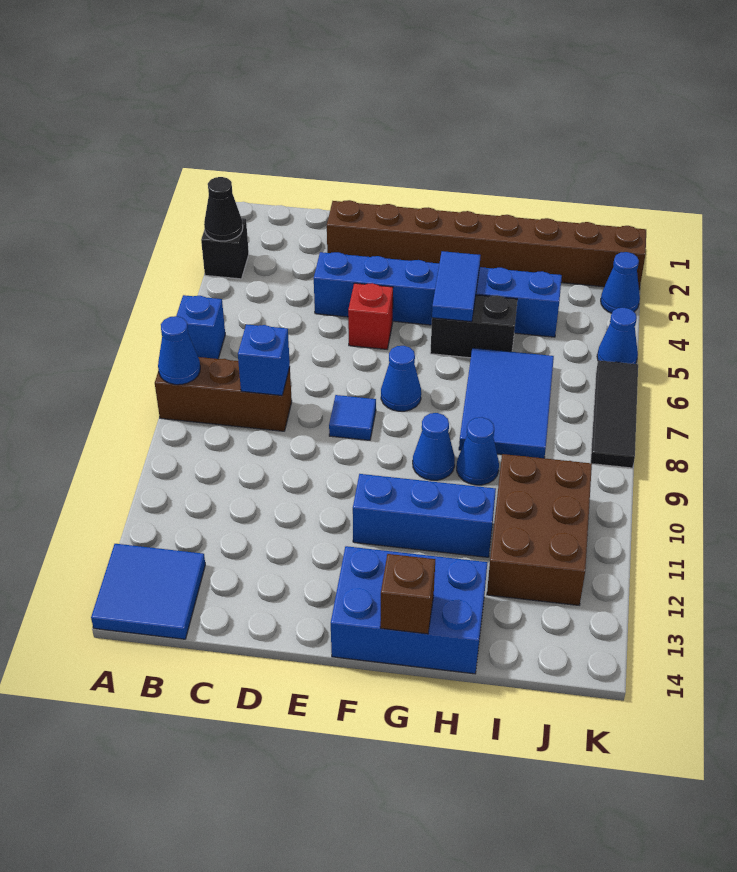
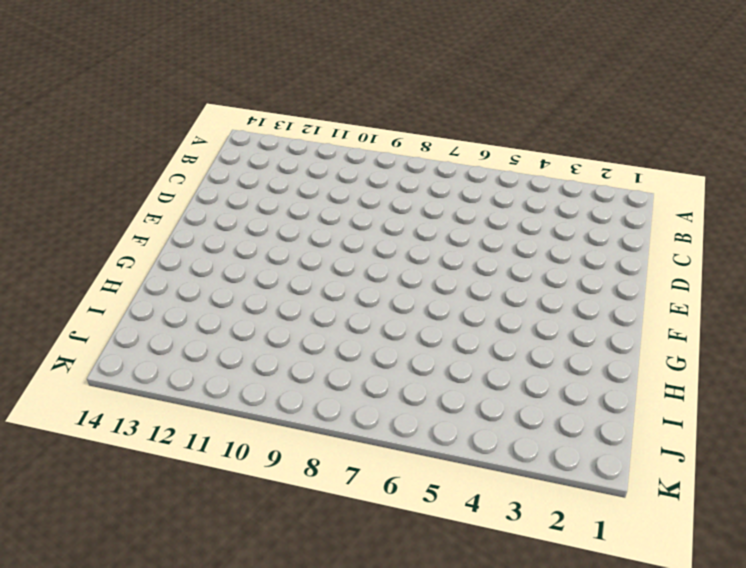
none -> black brick A3 level 1
none -> blue brick A6 level 1
none -> brown brick A8:C8 level 1

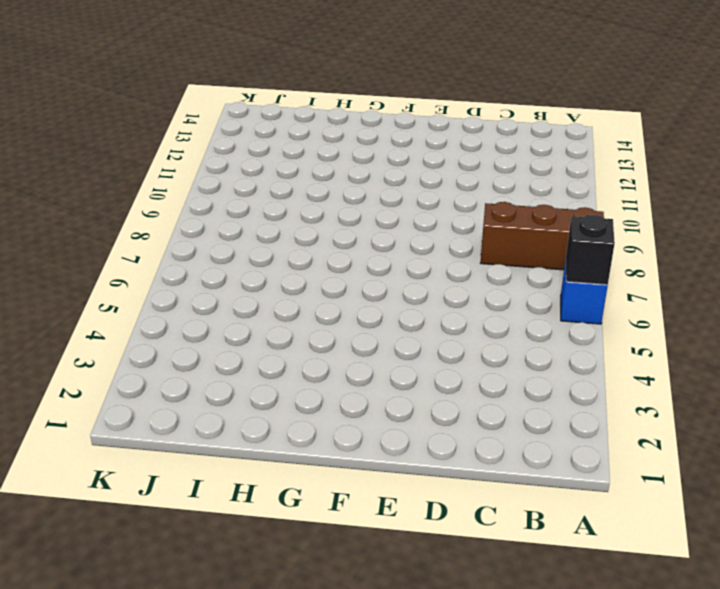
black brick A6 level 2 -> black brick A3 level 1
none -> blue tile A13:B14 level 1
none -> brown brick D2:K2 level 1
none -> blue brick D4:I4 level 1

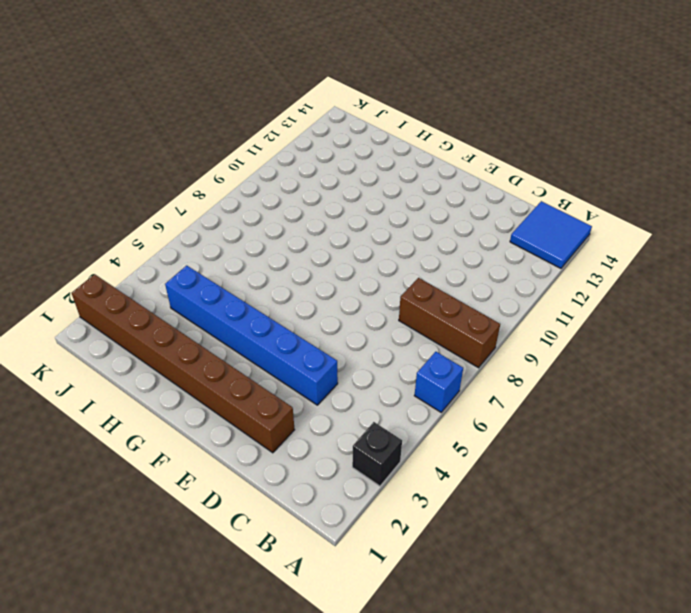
none -> red brick E5 level 1
none -> blue tile E8 level 1
none -> blue cone F7 level 1

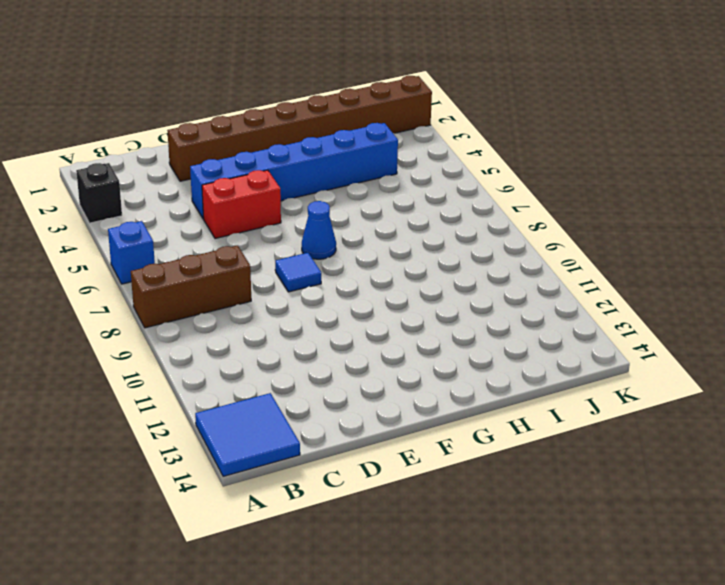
red brick D5:E5 level 1 -> red brick E5 level 1
none -> blue brick F11:H11 level 1
none -> blue brick F13:H14 level 1
none -> black brick G5:H5 level 1

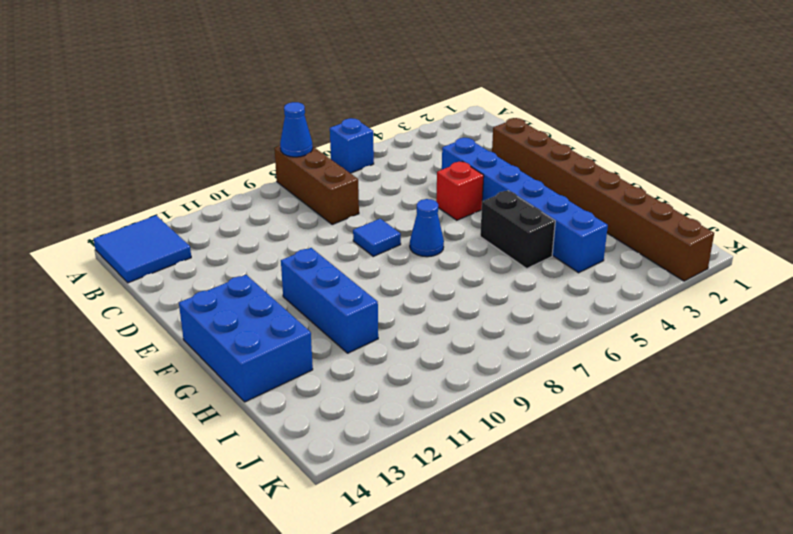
none -> black brick A3 level 1
none -> blue cone G9 level 1
none -> blue tile H6:I8 level 1

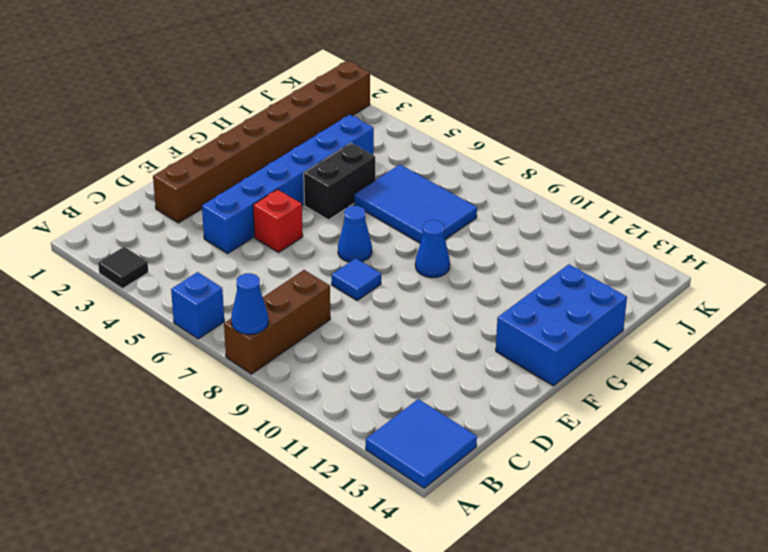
black tile A3 level 1 -> black brick A3 level 1
none -> blue brick F11:H11 level 1
none -> blue cone H9 level 1
none -> brown brick I10:J12 level 1

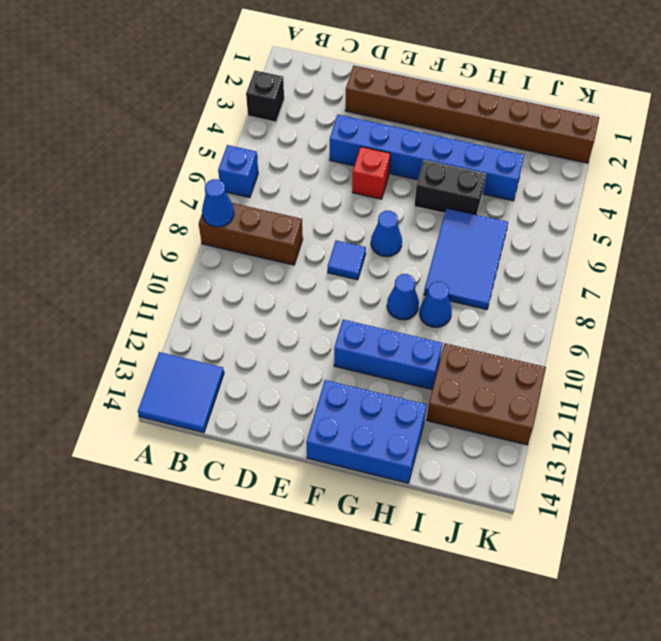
brown brick I11:K12 level 1 -> brown brick I10:J12 level 1
none -> blue cone K3 level 1
none -> blue cone K5 level 1
none -> black tile K6:K8 level 1

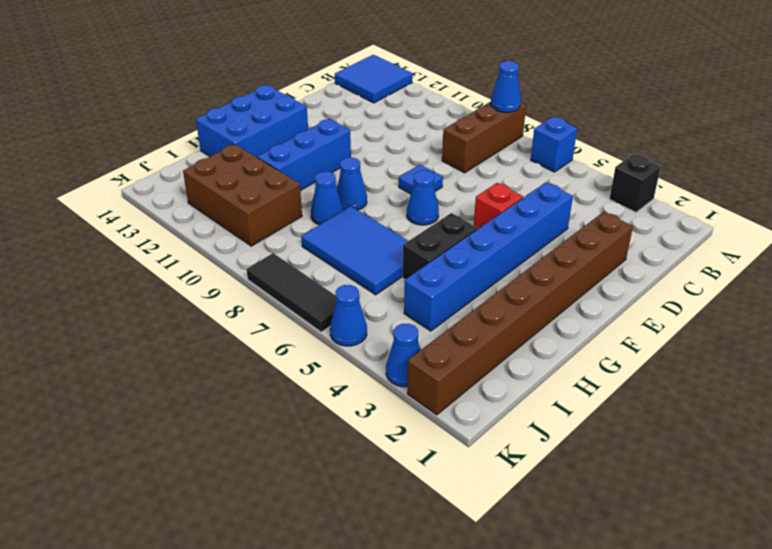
none -> black cone A3 level 2
none -> blue brick C8 level 2
none -> blue tile G4:G5 level 2

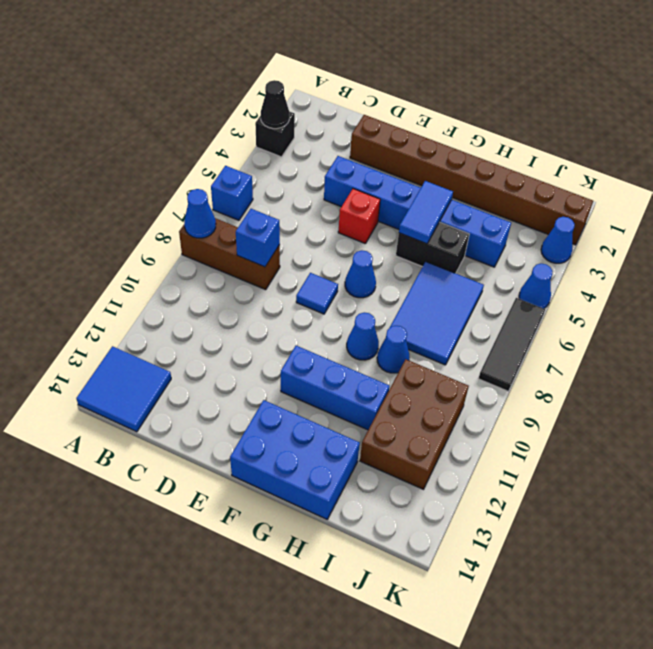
none -> brown brick G14 level 2

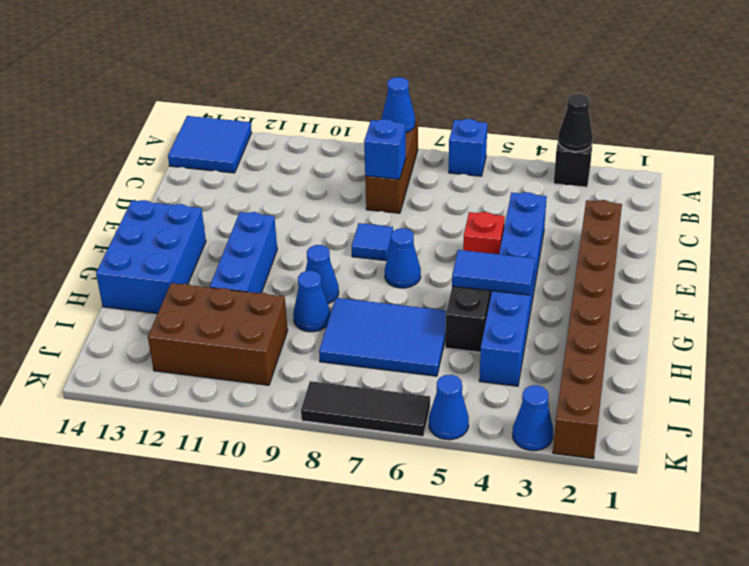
none -> brown brick G14 level 2

